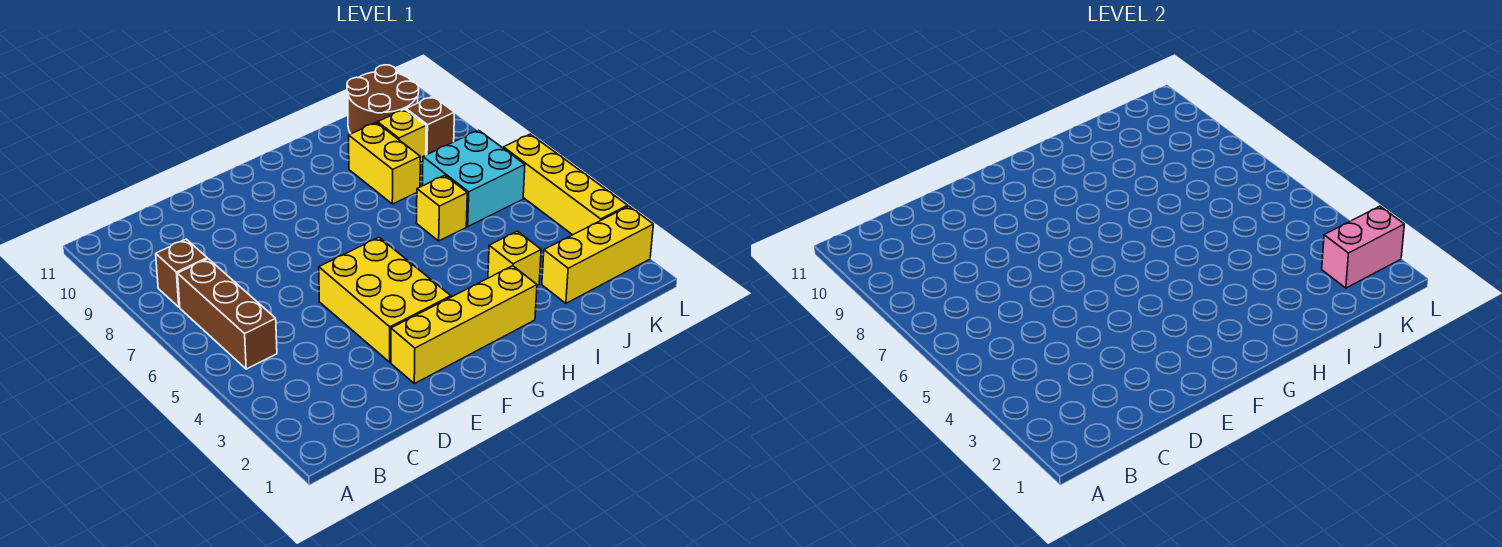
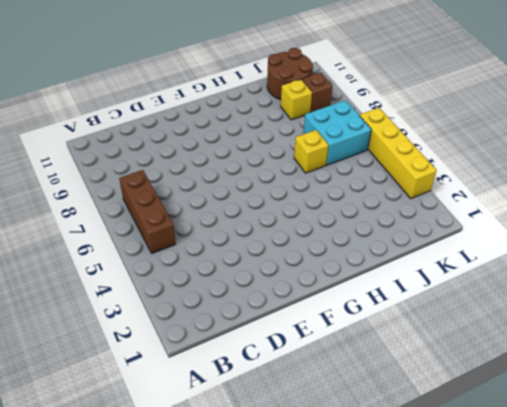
none -> brown brick B8 level 1
none -> yellow brick E2:H2 level 1
none -> yellow brick E3:F5 level 1

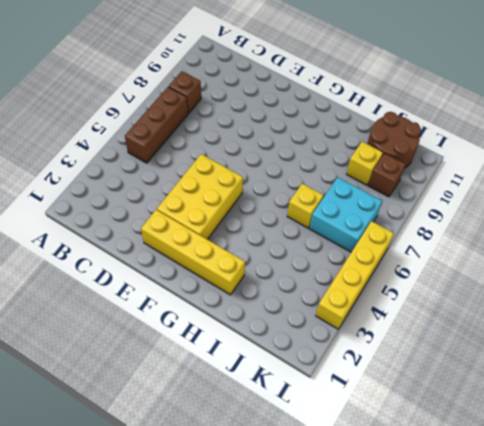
none -> yellow brick I3 level 1
none -> yellow brick I8:I9 level 1
none -> yellow brick J2:L2 level 1

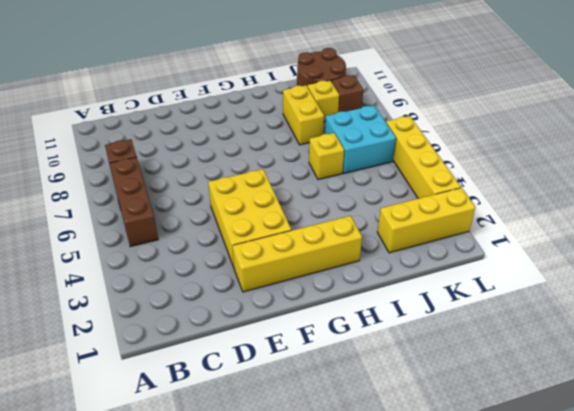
none -> yellow brick I3 level 1
none -> pink brick K2:L2 level 2

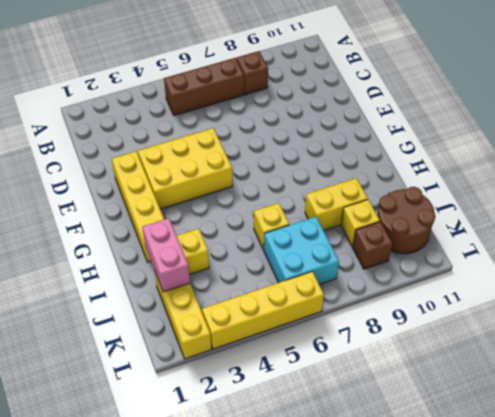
pink brick I2:J2 level 2 -> pink brick K2:L2 level 2

